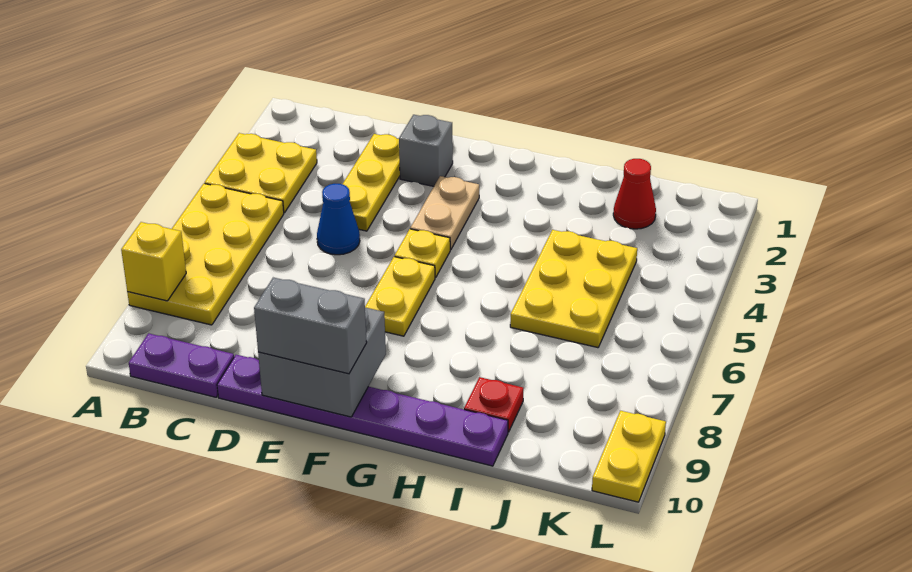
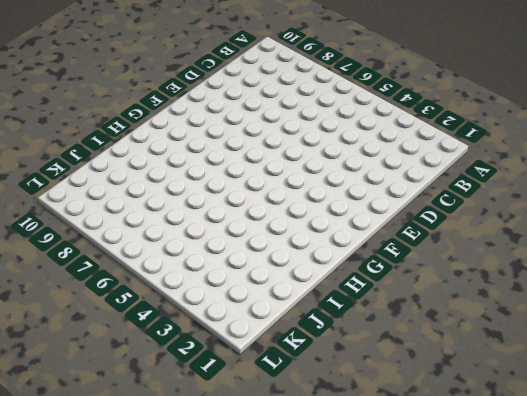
none -> yellow plate A3:B4 level 1
none -> yellow plate A5:B8 level 1
none -> purple plate B10:C10 level 1

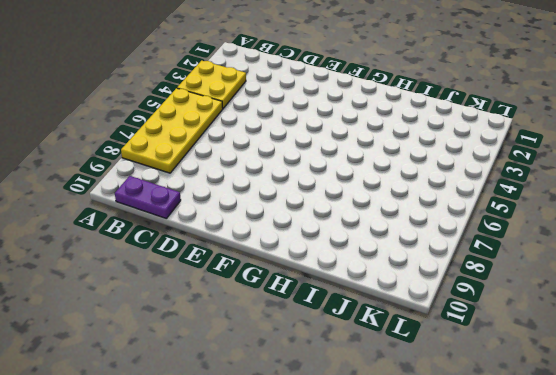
none -> yellow plate D2:D4 level 1
none -> blue cone D5 level 1
none -> purple plate D10:I10 level 1

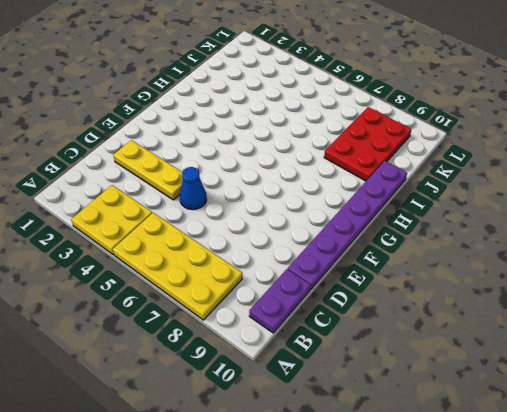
red plate I8:K9 level 1 -> red plate I9 level 1
none -> grey brick E2 level 1
none -> tan plate F3:F4 level 1
none -> yellow plate F5 level 1

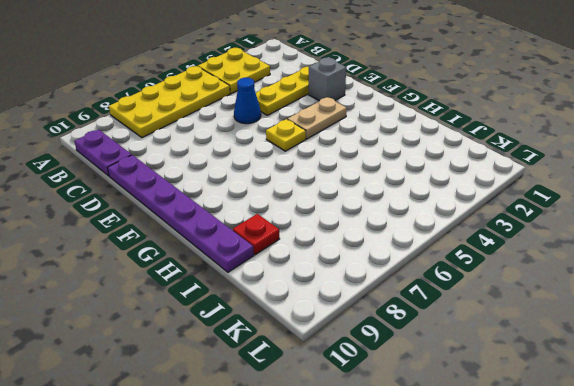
none -> yellow plate F6:F7 level 1
none -> yellow plate I4:J6 level 1
none -> red cone J2 level 1

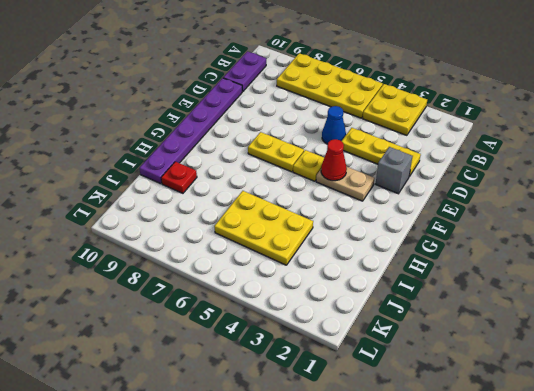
red cone F4 level 2 -> red cone J2 level 1
none -> yellow plate L9:L10 level 1
none -> yellow brick A8 level 2
none -> grey brick E9:F10 level 2

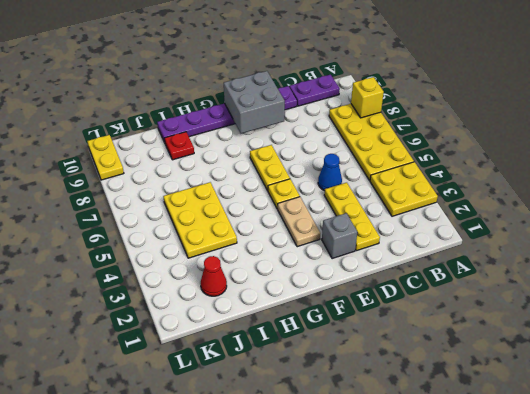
none -> grey brick E10:F10 level 3

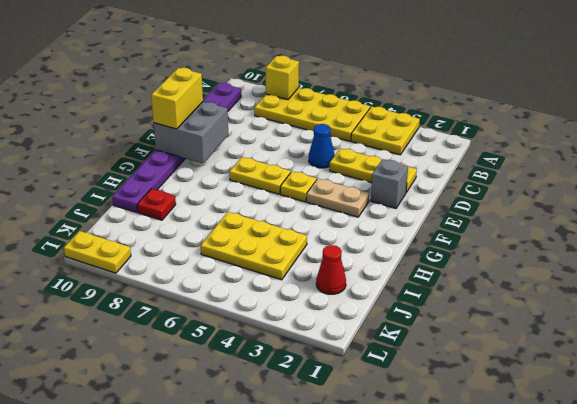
yellow brick E10:F10 level 3 -> grey brick E10:F10 level 3

